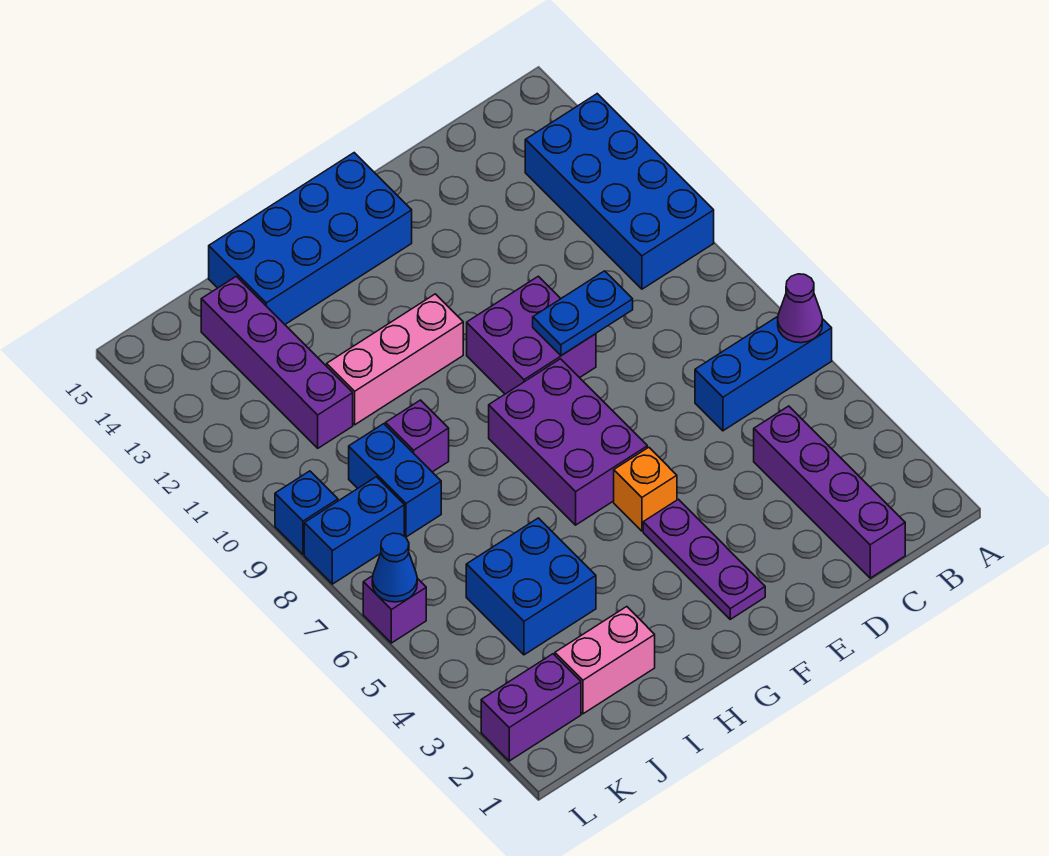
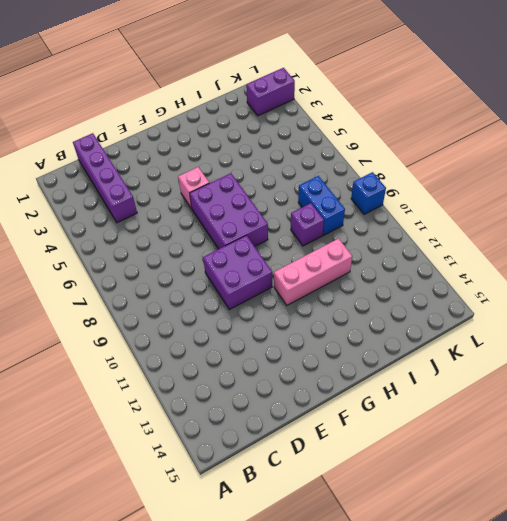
pink brick F5 level 1 -> orange brick F5 level 1
none -> blue brick A6:C6 level 1
none -> blue brick A10:B13 level 1
none -> purple plate F2:F4 level 1

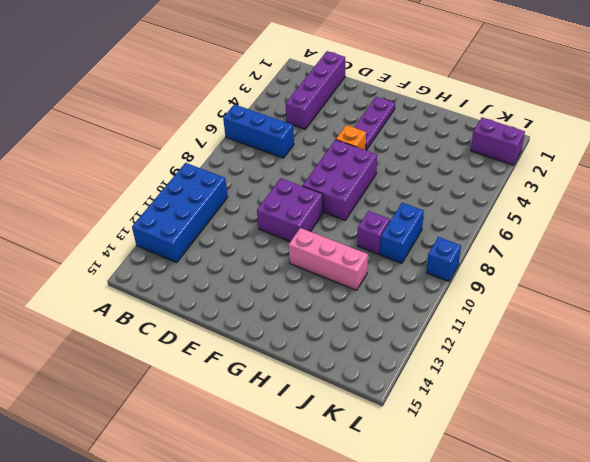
none -> blue brick F14:I15 level 1
none -> pink brick I2:J2 level 1
none -> blue brick I4:J5 level 1

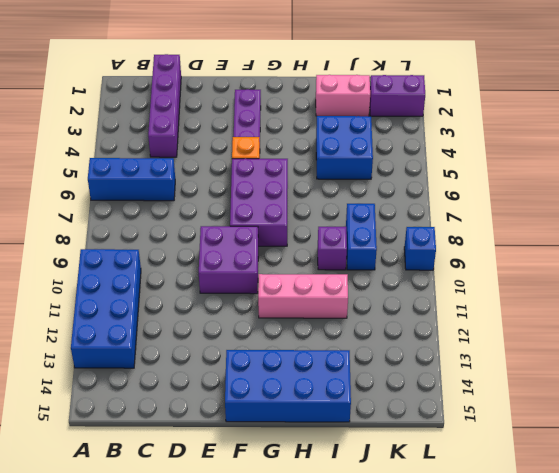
none -> purple brick J11:J14 level 1
none -> blue brick K8:L8 level 1
none -> purple brick L6 level 1

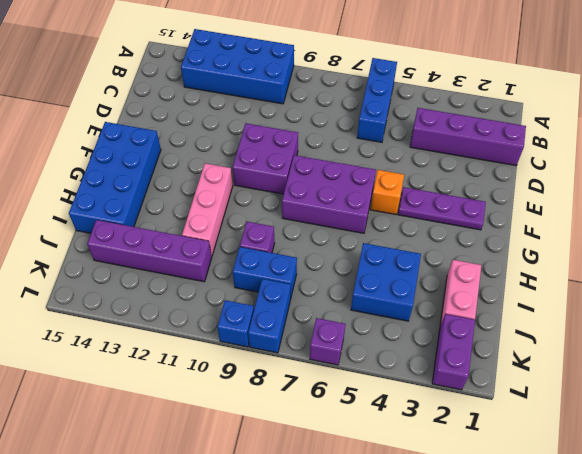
none -> purple cone A6 level 2
none -> blue plate D9:E9 level 2
none -> blue cone L6 level 2

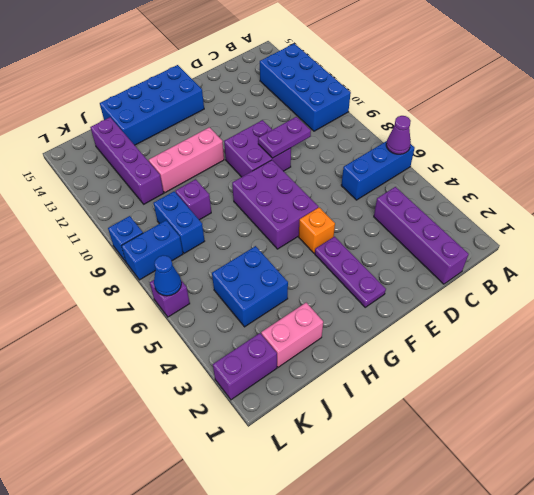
purple plate D9:E9 level 2 -> blue plate D9:E9 level 2

